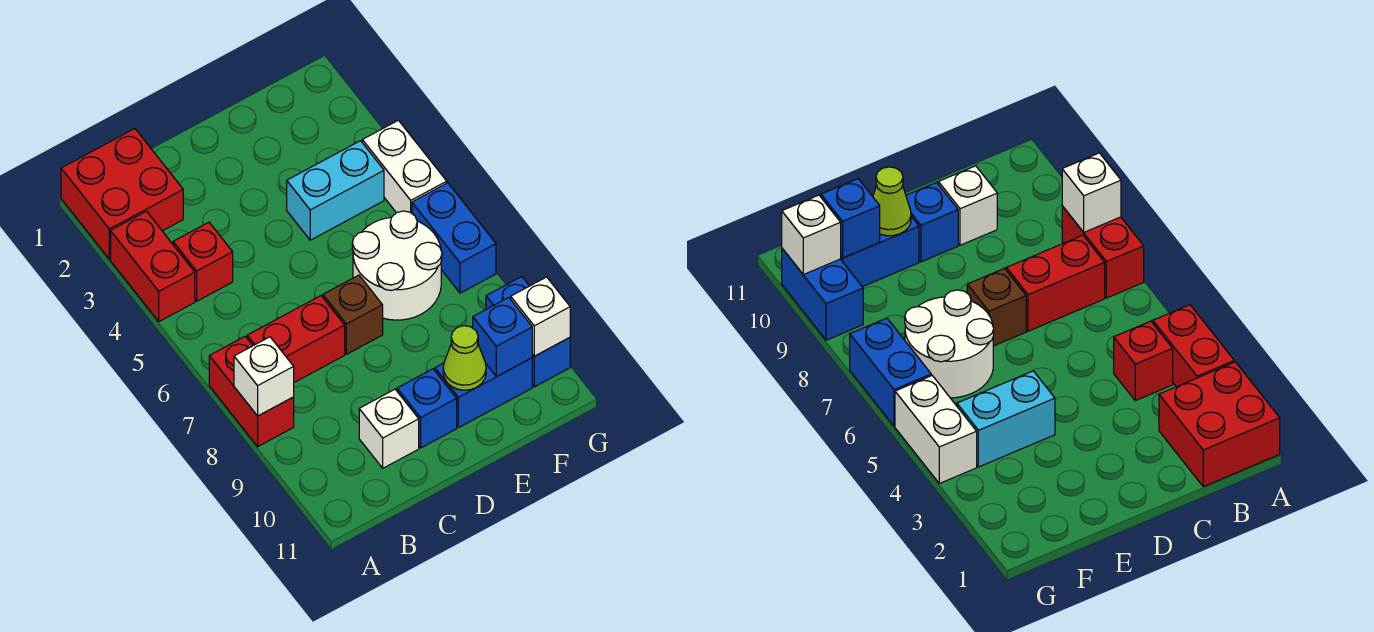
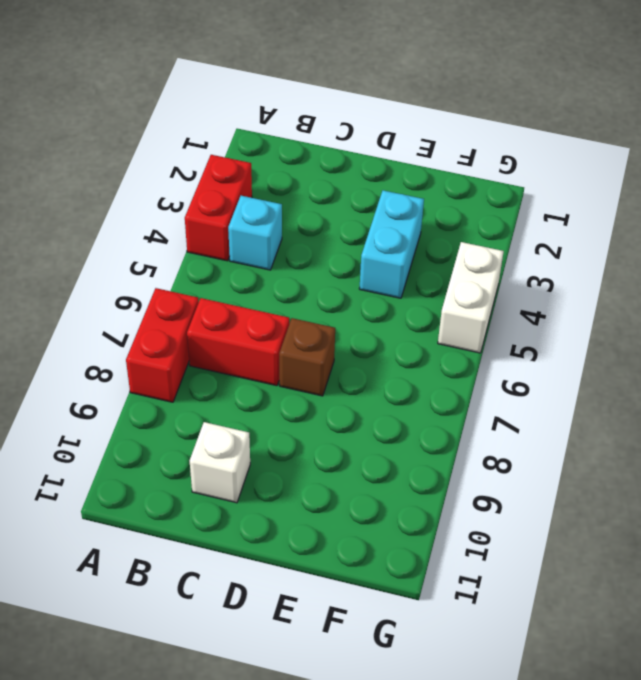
cyan brick B4 level 1 -> red brick B4 level 1
cyan brick E3:E4 level 1 -> cyan brick E4:F4 level 1
none -> red brick A1:B2 level 1
none -> blue brick D10 level 1
none -> white round brick E6:F7 level 1

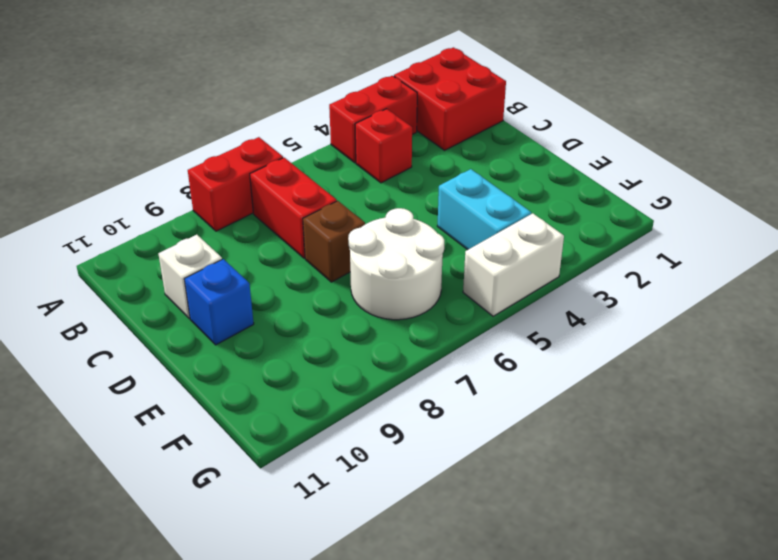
none -> blue brick E10:F10 level 1
none -> blue brick G6:G7 level 1
none -> blue brick G9:G10 level 1

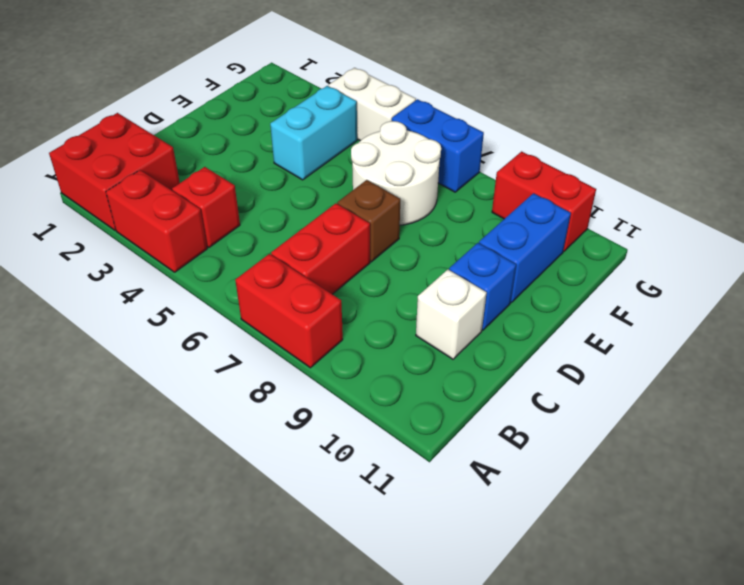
red brick G9:G10 level 1 -> blue brick G9:G10 level 1
none -> white brick A8 level 2
none -> lime cone E10 level 2
none -> blue brick F10 level 2

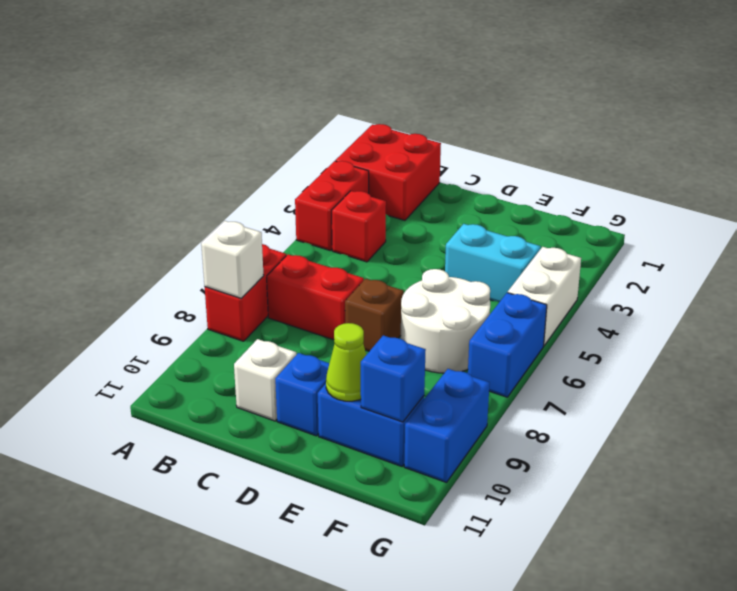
none -> white brick G10 level 2

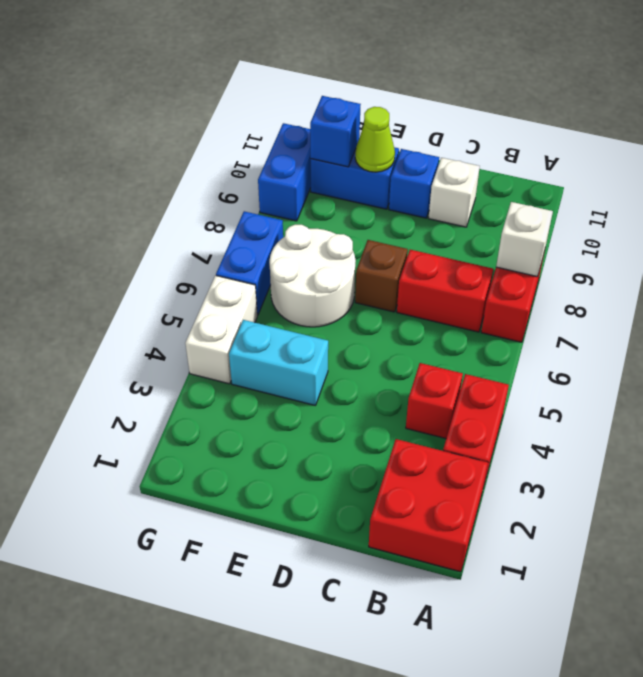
none -> white brick G10 level 2

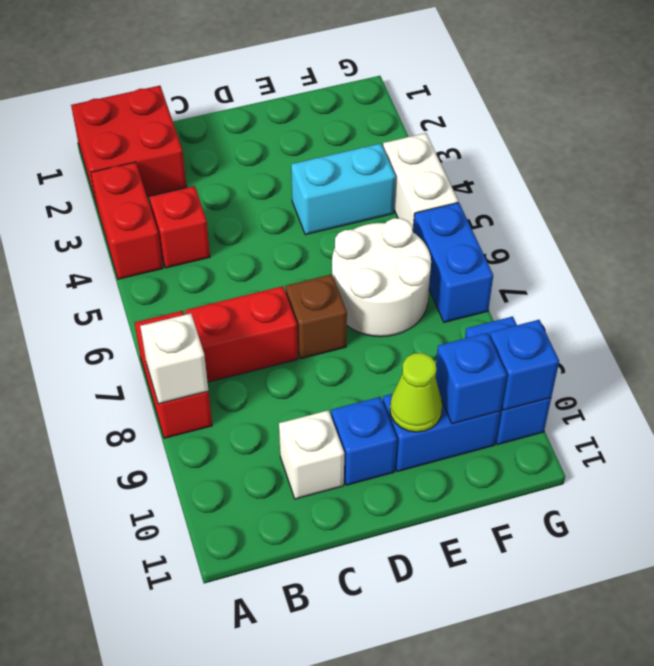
blue brick G10 level 2 -> white brick G10 level 2

